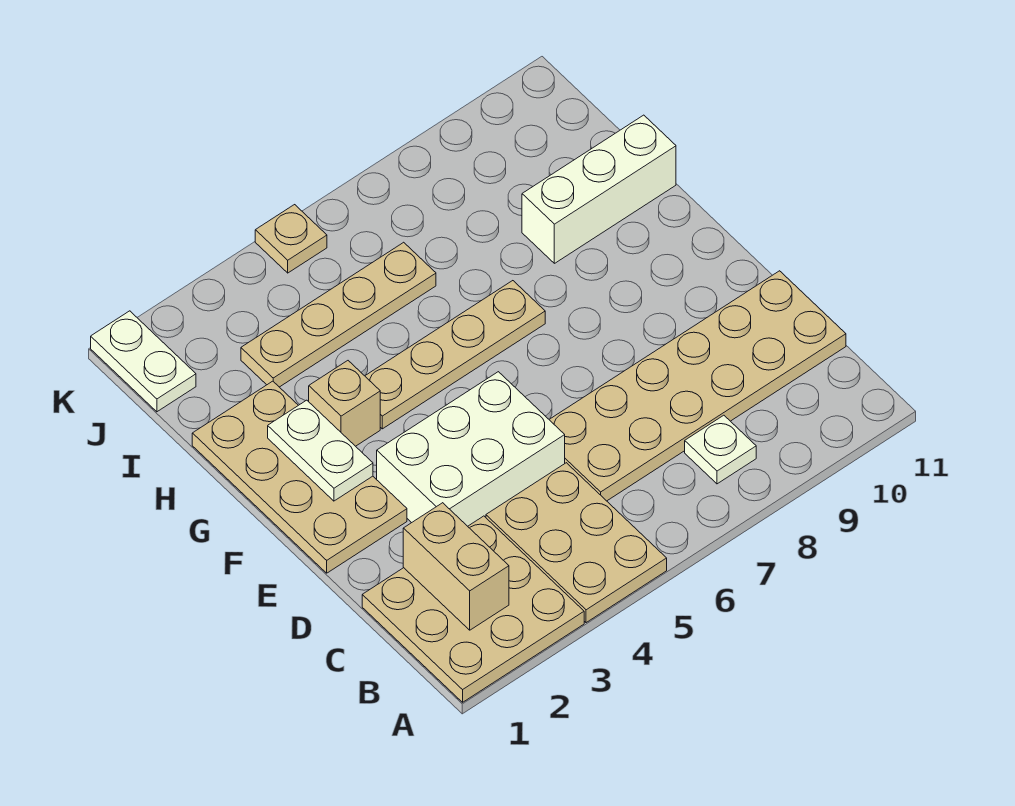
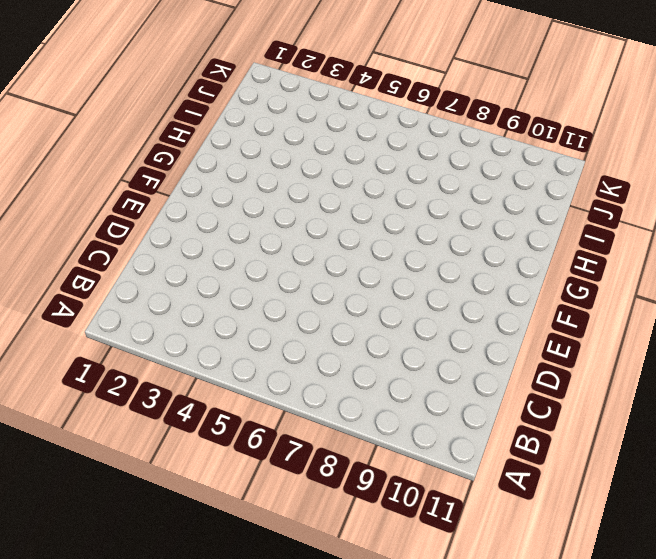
none -> tan plate A1:C3 level 1
none -> tan plate A4:C5 level 1
none -> white plate B8 level 1

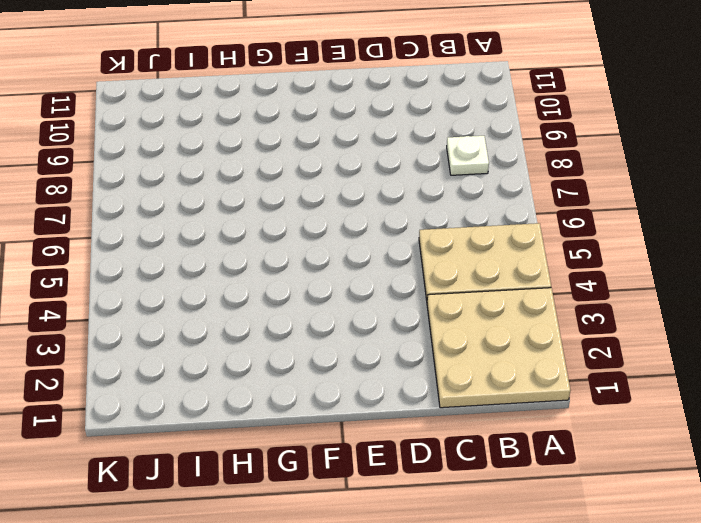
none -> tan plate C6:D11 level 1
none -> white brick D3:E5 level 1
none -> tan plate E1:H2 level 1

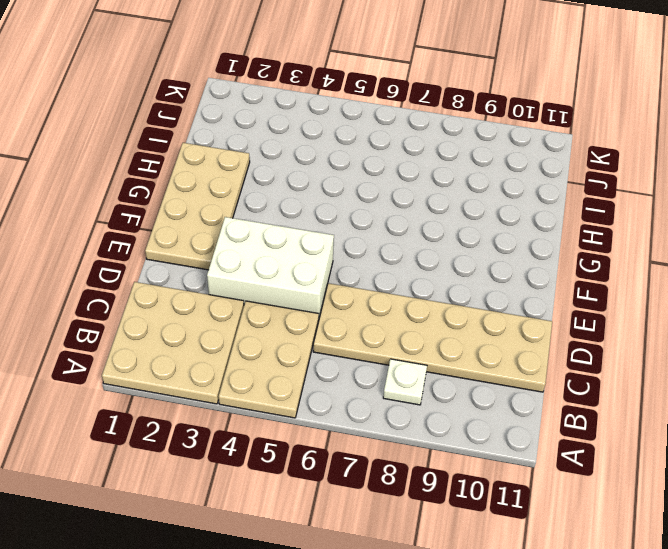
none -> tan brick G3 level 1
none -> tan plate G4:G7 level 1
none -> white brick H9:H11 level 1

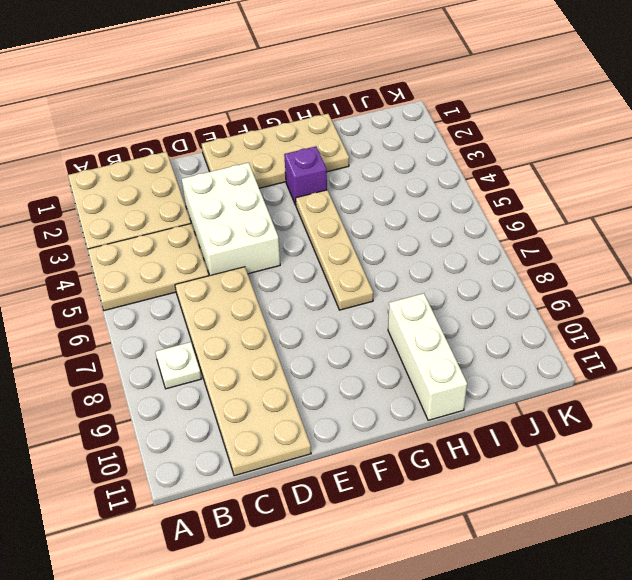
purple brick G3 level 1 -> tan brick G3 level 1
none -> tan plate I3:I6 level 1
none -> white plate J1:K1 level 1
none -> tan plate K5 level 1

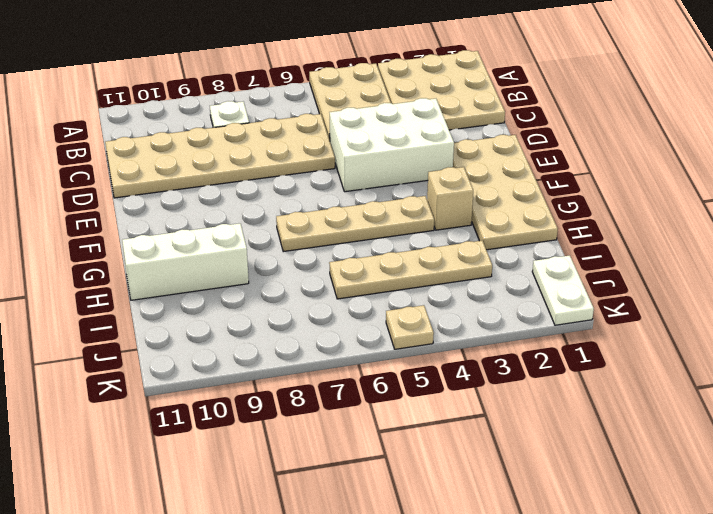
none -> tan brick B2:C2 level 2
none -> white plate F2:G2 level 2

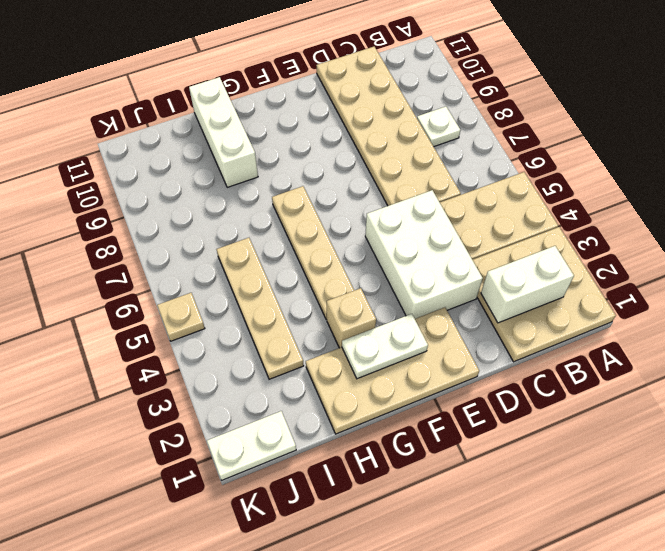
white brick B2:C2 level 2 -> tan brick B2:C2 level 2

